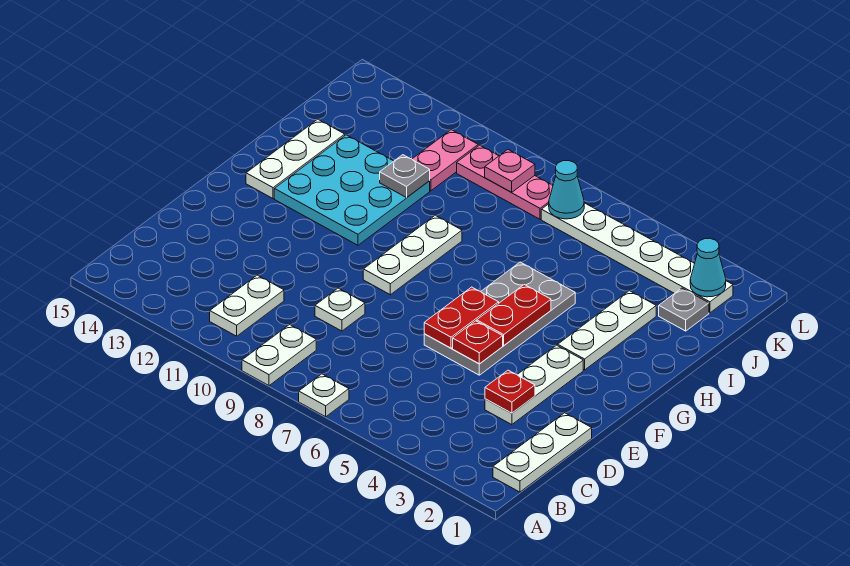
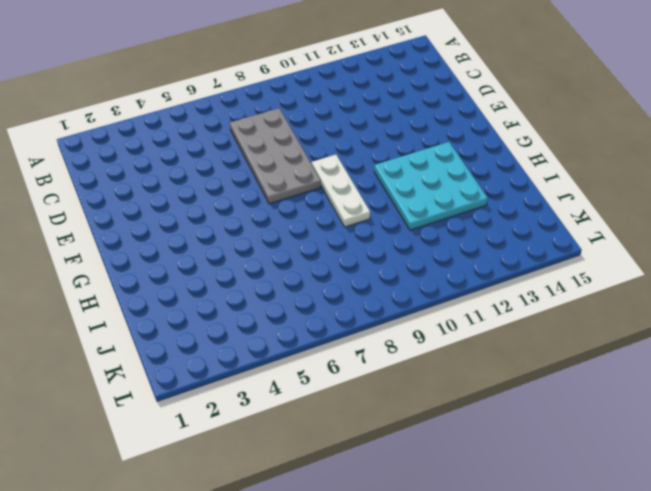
grey plate C7:F8 level 1 -> grey plate E5:H6 level 1
none -> white plate A7 level 1
none -> white plate A9:B9 level 1
none -> white plate B1:D1 level 1

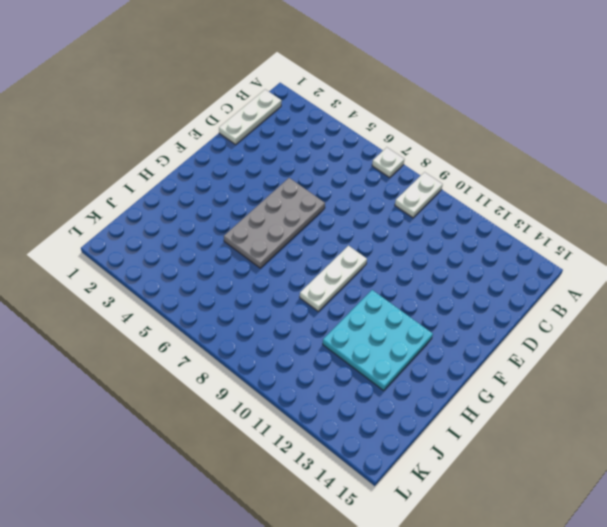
none -> white plate B11:C11 level 1
none -> white plate D3:F3 level 1
none -> white plate D9 level 1

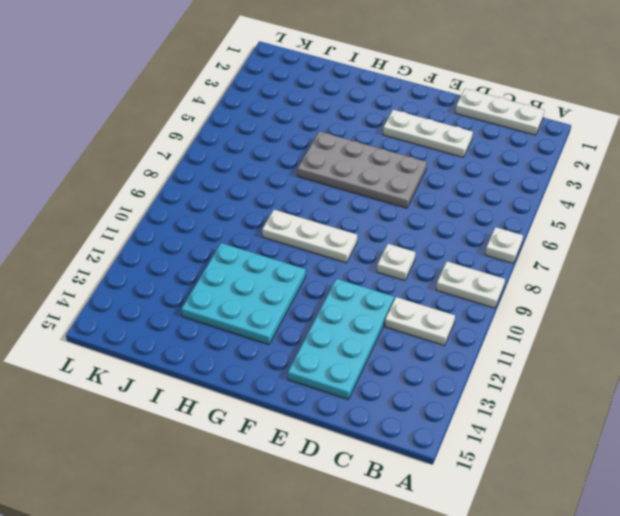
cyan plate D11:E14 level 1 -> none
none -> white plate G3:I3 level 1
none -> white plate G14:I14 level 1
none -> grey plate J2 level 1

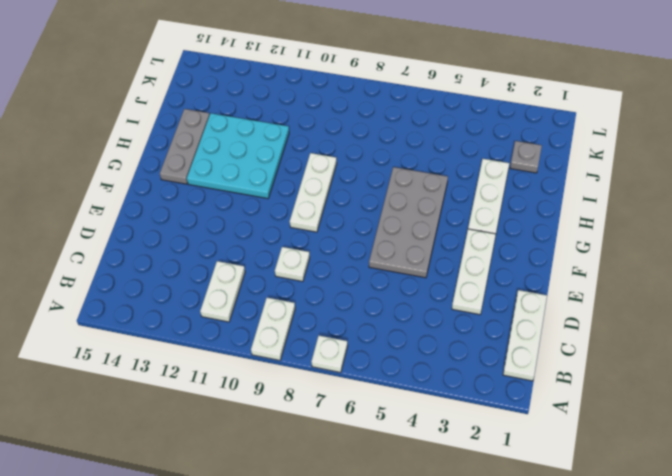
grey plate G14:I14 level 1 -> white plate G14:I14 level 1
none -> pink plate J11:K11 level 1
none -> white plate K2:K7 level 1
none -> pink plate K8:K10 level 1

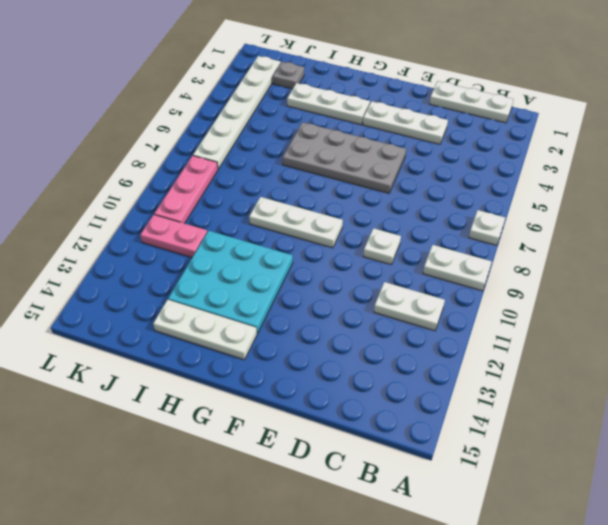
none -> red plate D3 level 2
none -> red plate E5 level 2
none -> red plate E6:F6 level 2

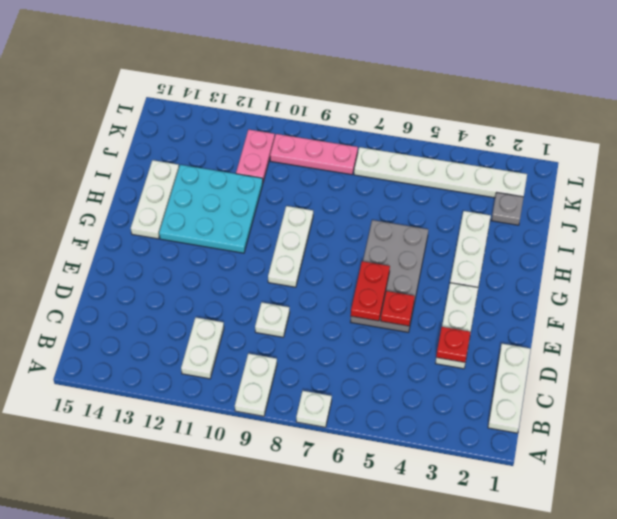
none -> red plate F5:G5 level 2
none -> grey plate I11 level 2
none -> cyan cone K2 level 2

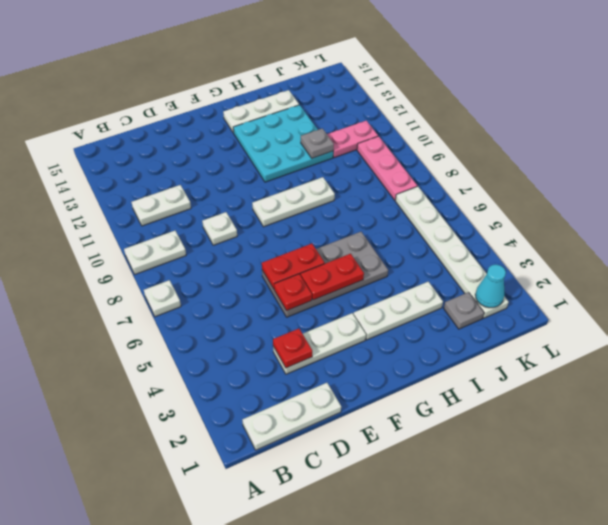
none -> cyan cone K7 level 2
none -> pink plate K9 level 2

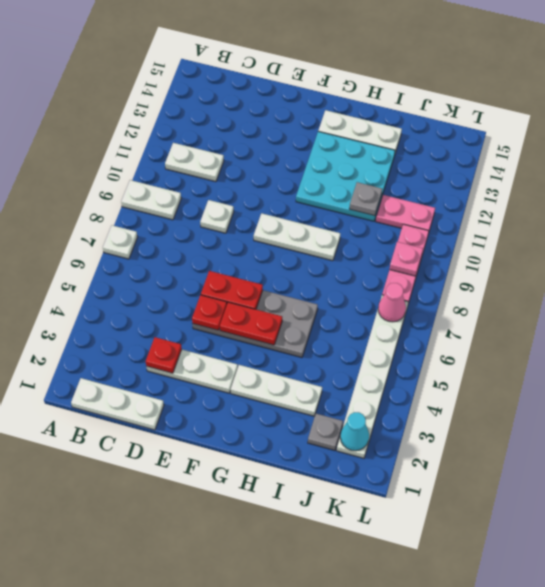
pink cone K7 level 2 -> cyan cone K7 level 2

